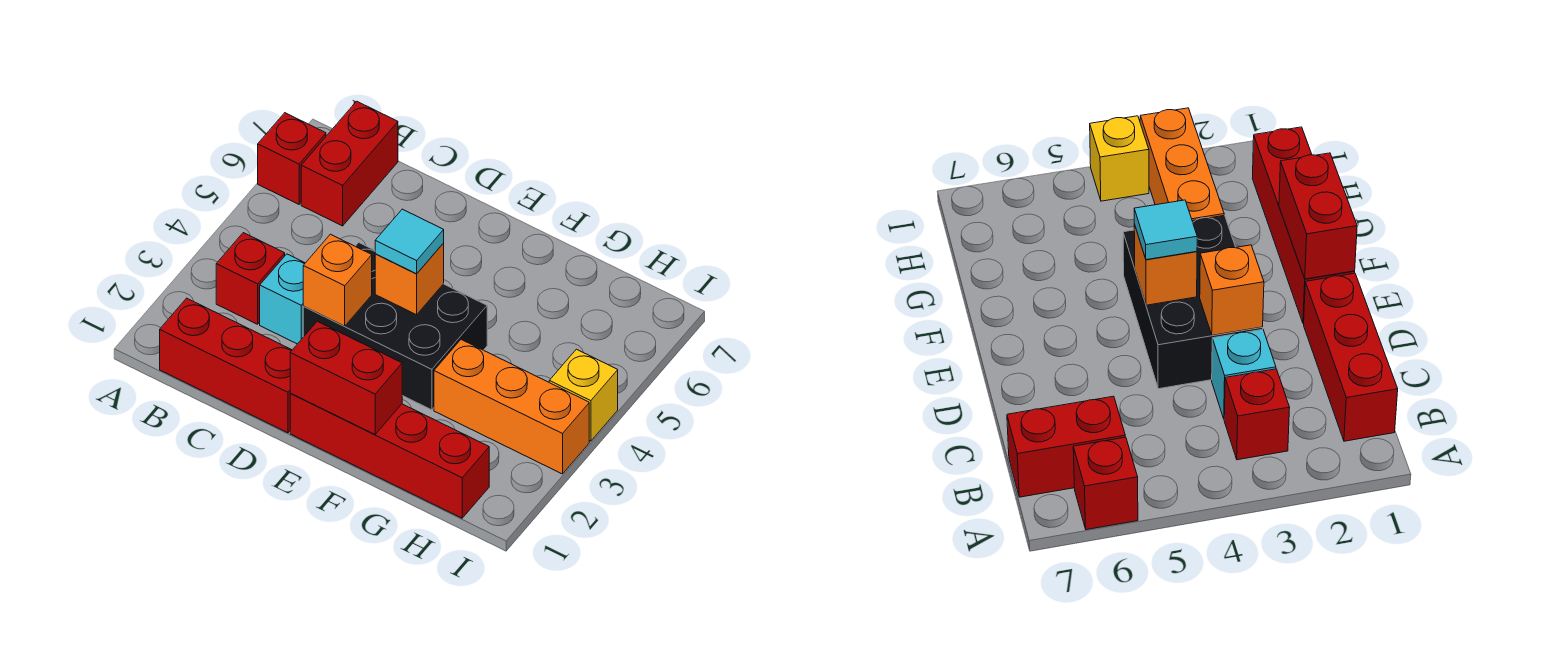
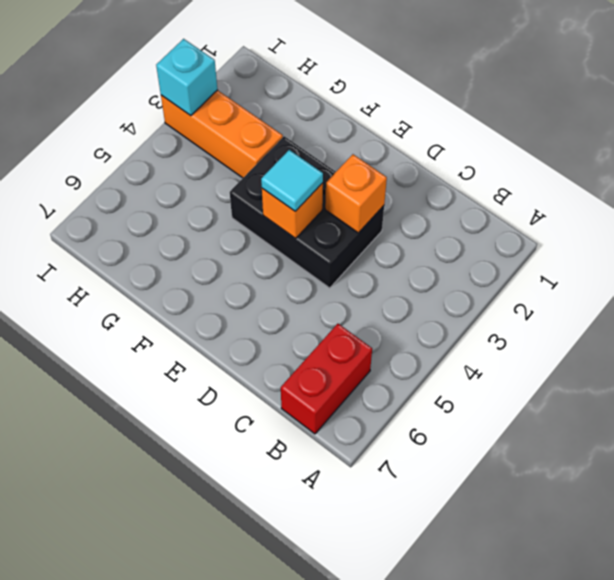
cyan brick I3 level 2 -> cyan brick C3 level 1
none -> red brick A6 level 1
none -> red brick B1:D1 level 1
none -> red brick B3 level 1

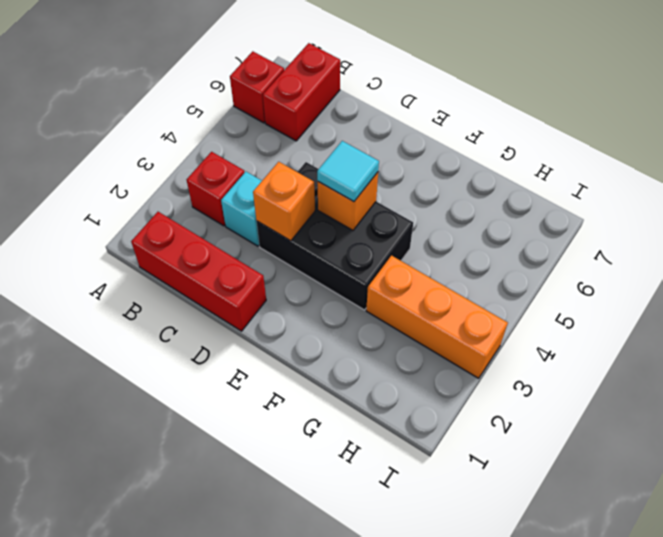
none -> red brick E1:H1 level 1
none -> yellow brick I4 level 1
none -> red brick E1:F1 level 2

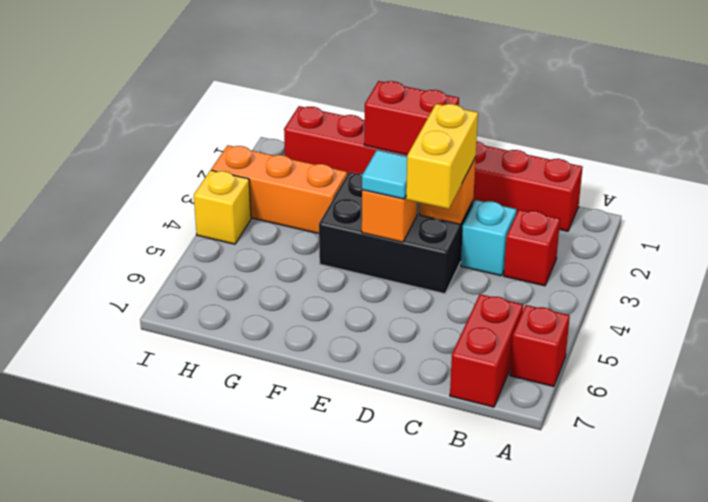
yellow brick D3:D4 level 3 -> none

